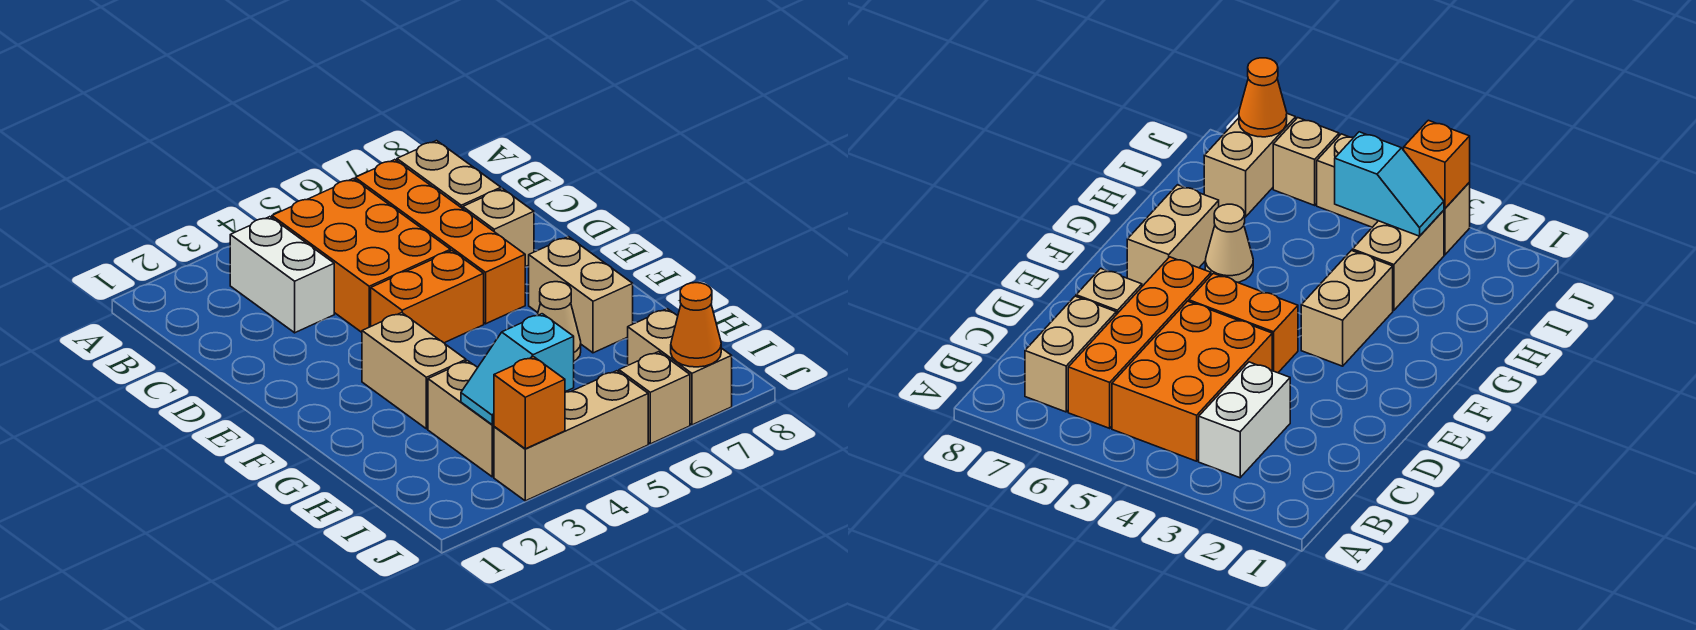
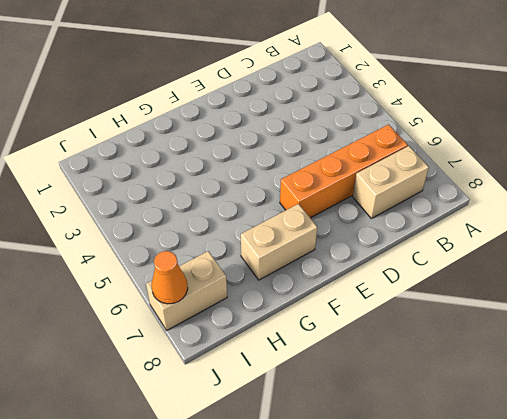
none -> white brick B3:C3 level 1
none -> orange brick B4:D5 level 1
none -> tan brick D7 level 1

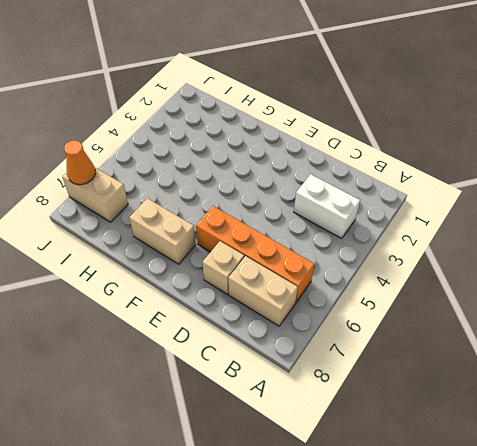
none -> orange brick B4:D5 level 1
none -> orange brick E4:E5 level 1
none -> tan brick F3:G3 level 1

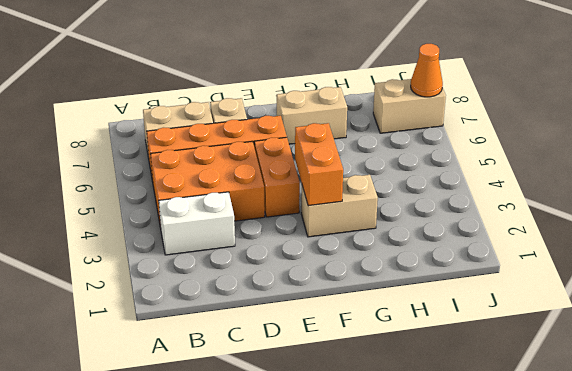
orange brick F3:F4 level 2 -> none
none -> tan cone G6 level 1
none -> tan brick H3:I3 level 1
none -> tan brick J3:J5 level 1

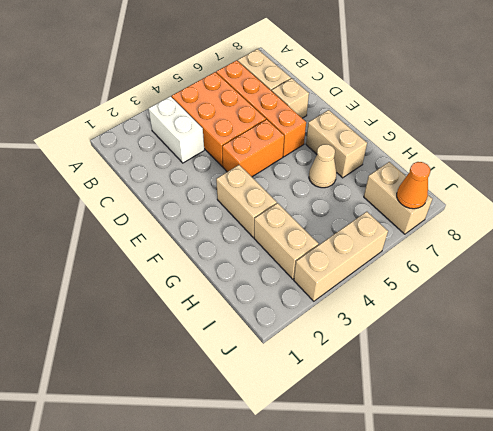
none -> tan brick J6 level 1
none -> cyan slope I3:I4 level 2 top 4
none -> orange brick J3 level 2

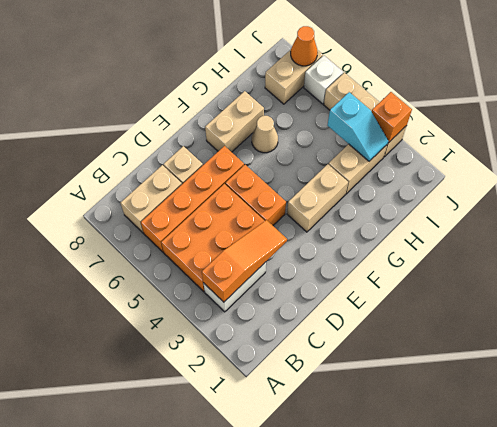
orange slope B3:D3 level 2 top B -> none
white brick J6 level 1 -> tan brick J6 level 1

